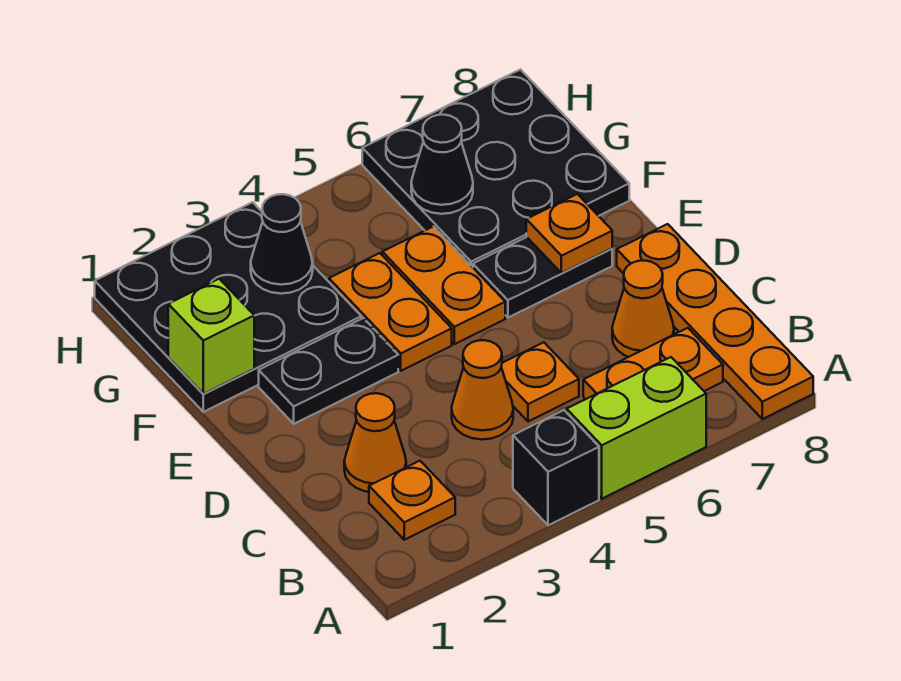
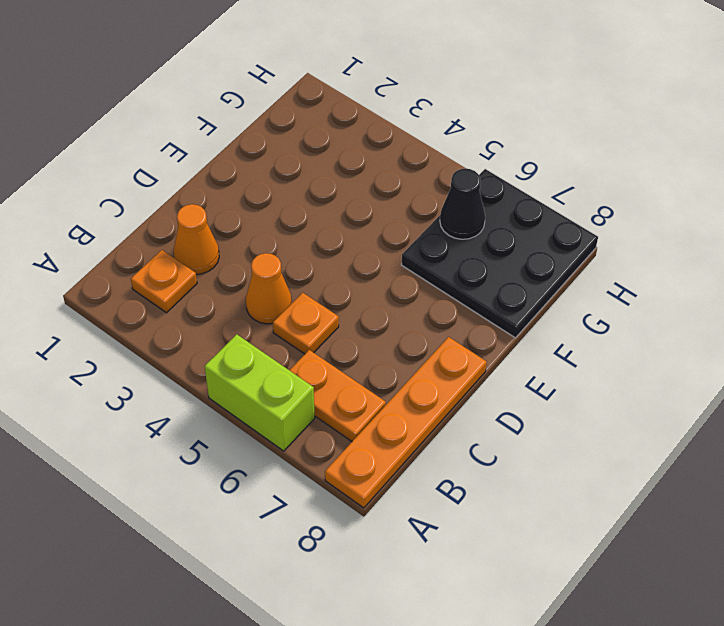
none -> black brick A4 level 1
none -> orange cone C7 level 1
none -> black plate E2:E3 level 1

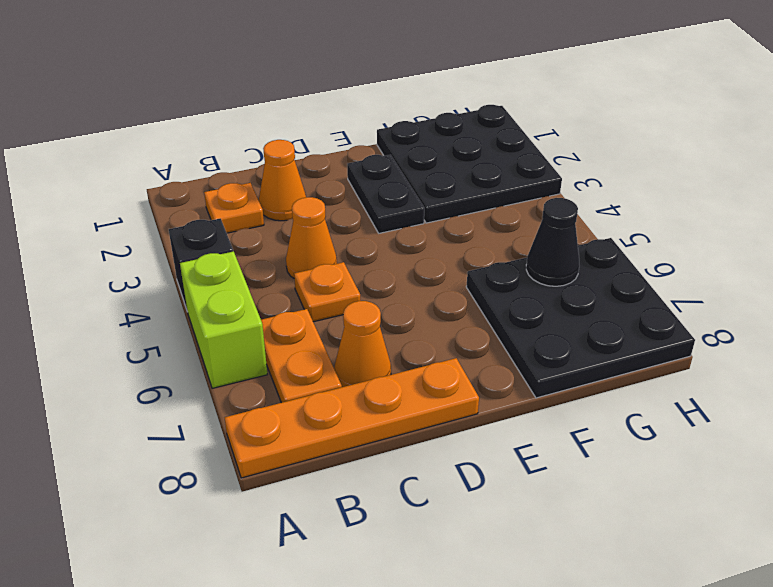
none -> orange plate E4:F4 level 1
none -> orange plate E5:F5 level 1
none -> black plate E6:E7 level 1

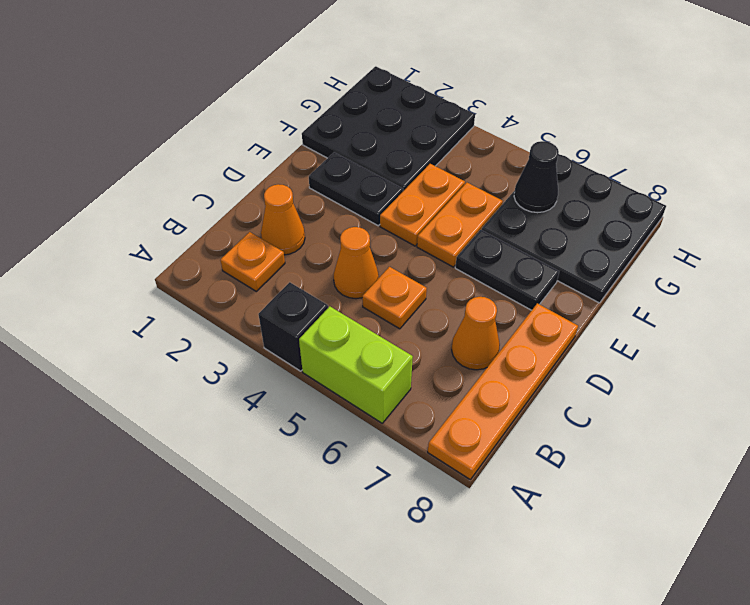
none -> orange plate B6:B7 level 1
none -> orange plate E7 level 2
none -> lime brick F1 level 2

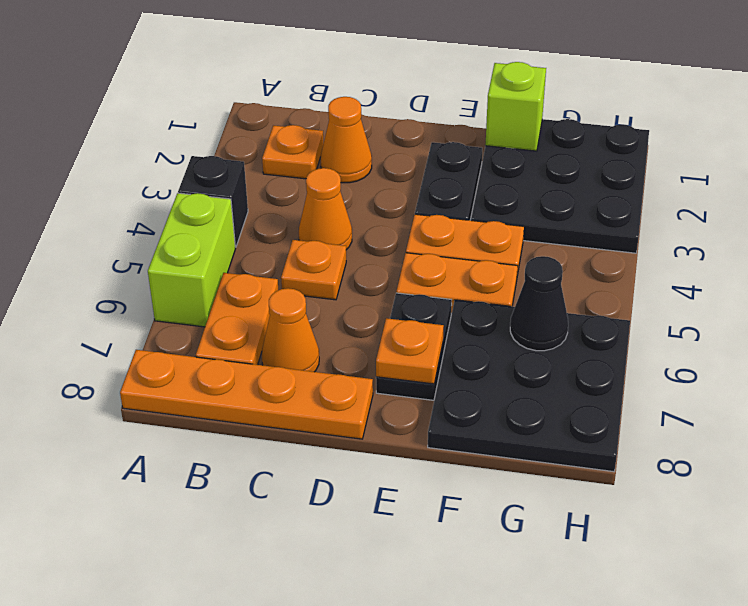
none -> black cone G3 level 2

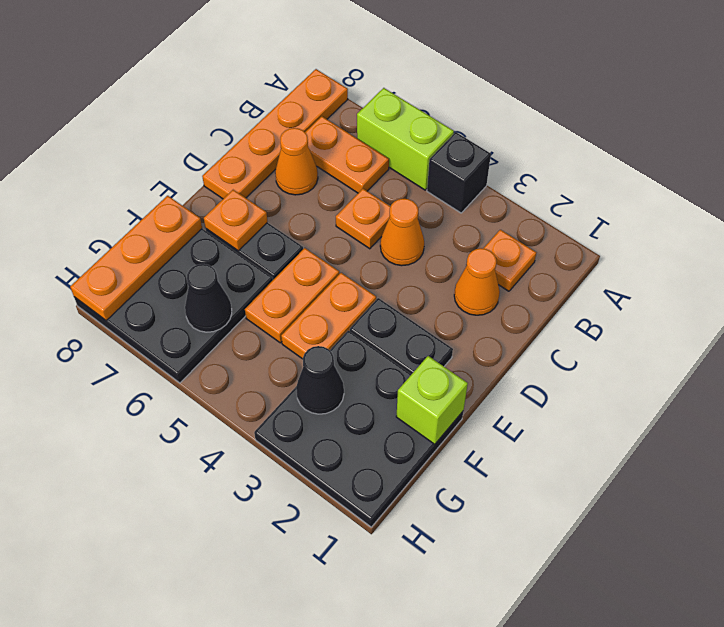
orange plate F8:H8 level 2 -> none

